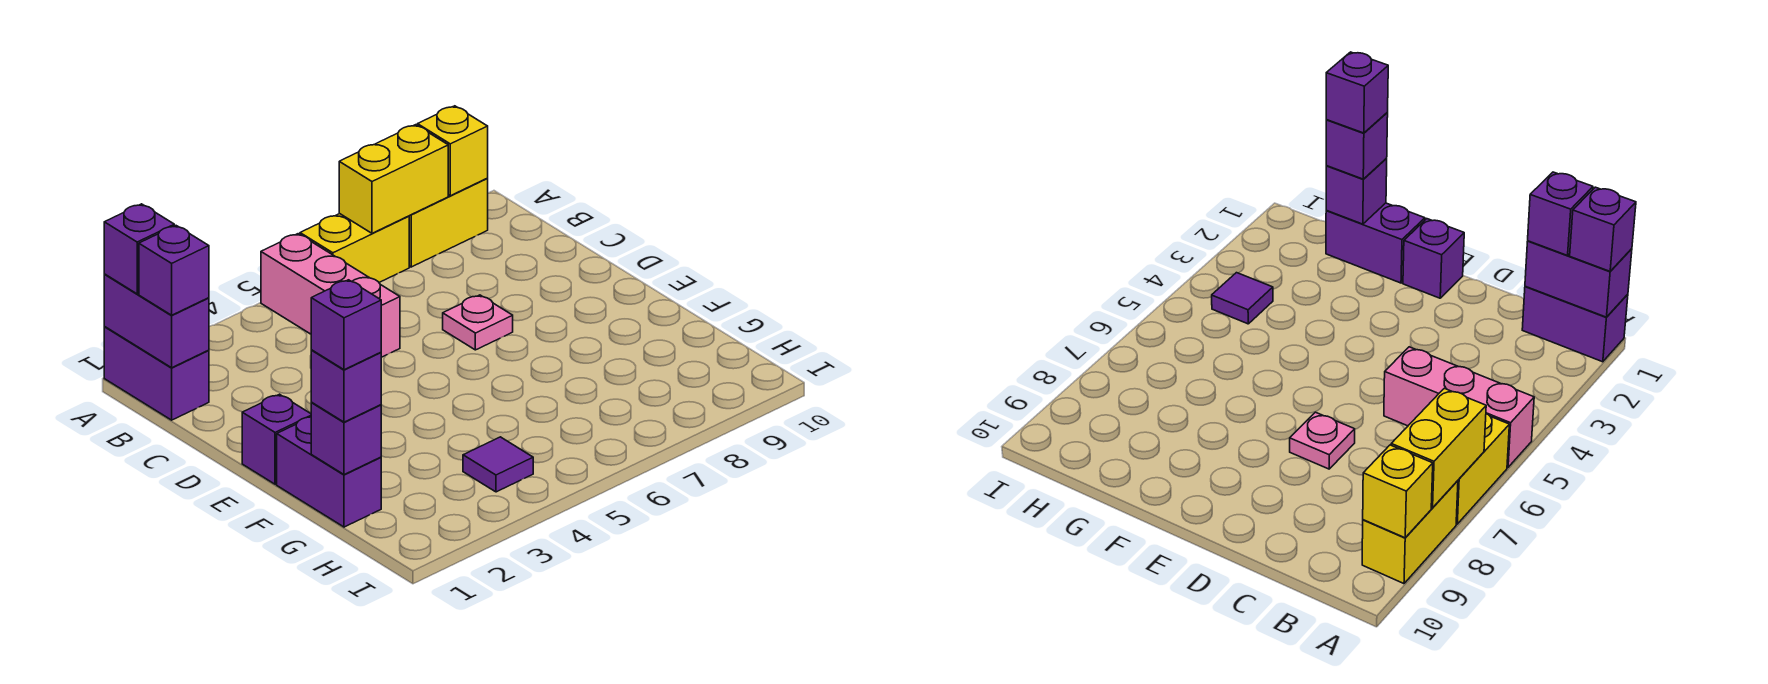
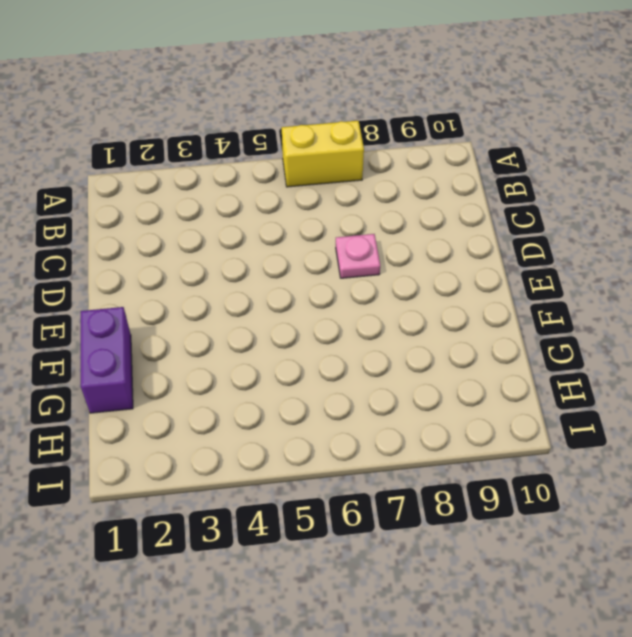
none -> purple brick A1:B1 level 1
none -> pink brick A5:C5 level 1
none -> yellow brick A8:A9 level 1

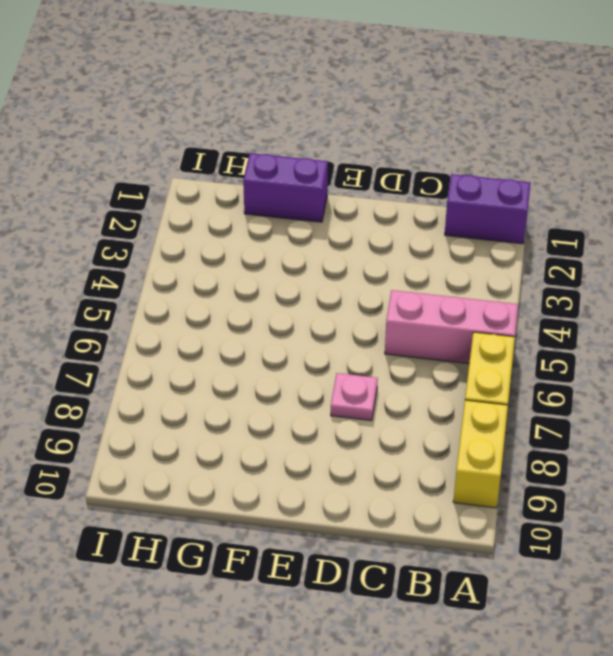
none -> purple brick E1 level 1
none -> purple tile H4 level 1
none -> purple brick A1:B1 level 2

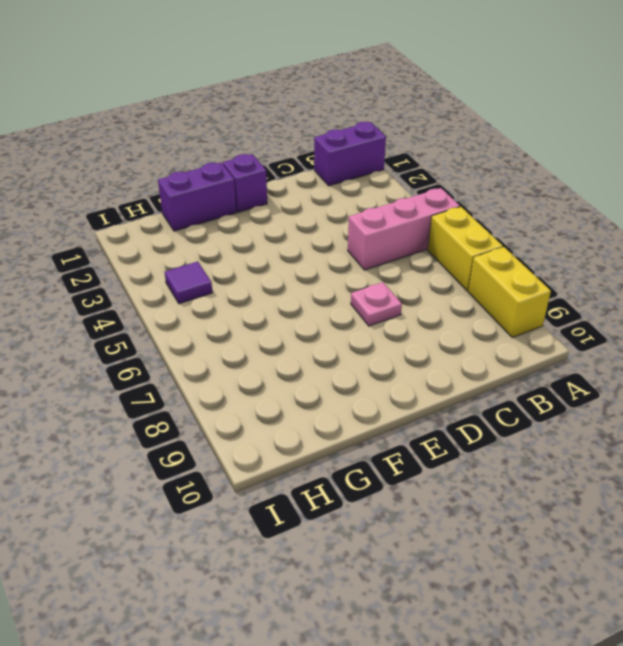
none -> purple brick A1:B1 level 2
none -> yellow brick A7:A8 level 2
none -> yellow brick A9 level 2

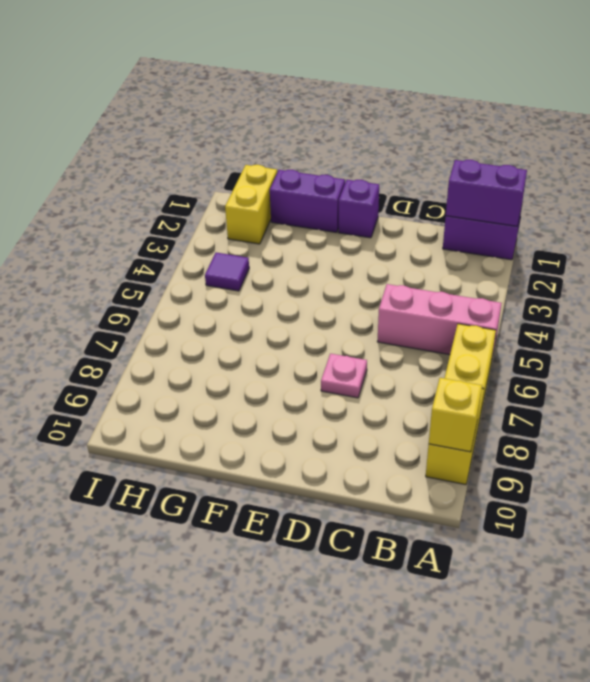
yellow brick H1:H2 level 1 -> yellow brick A7:A8 level 2
none -> purple brick G1 level 2
none -> purple brick A1 level 3
none -> purple brick B1 level 3

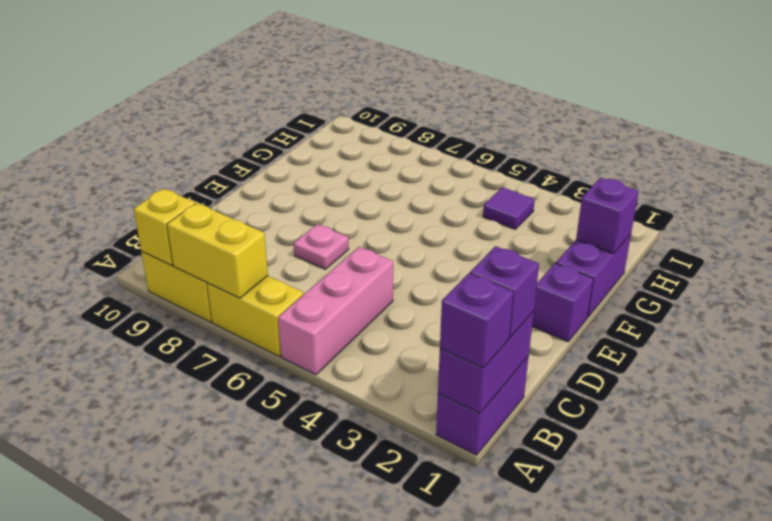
none -> purple brick G1 level 3
none -> purple brick G1 level 4

